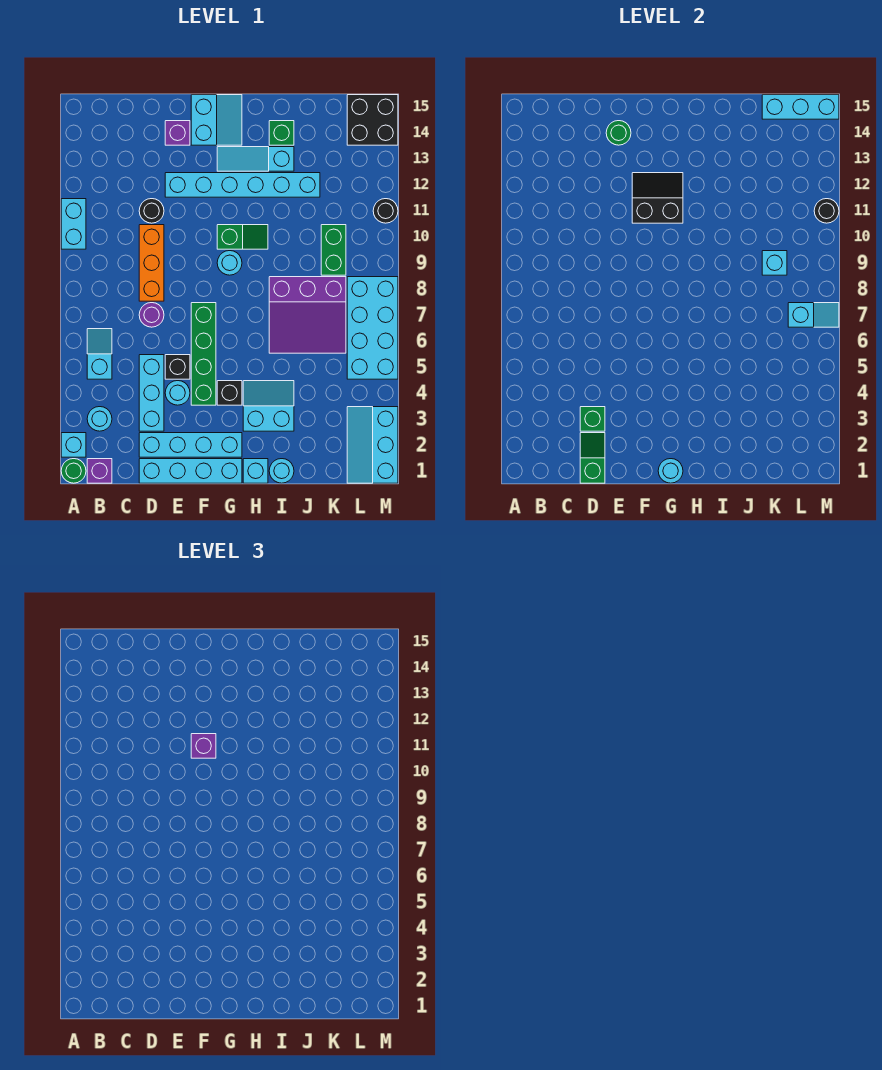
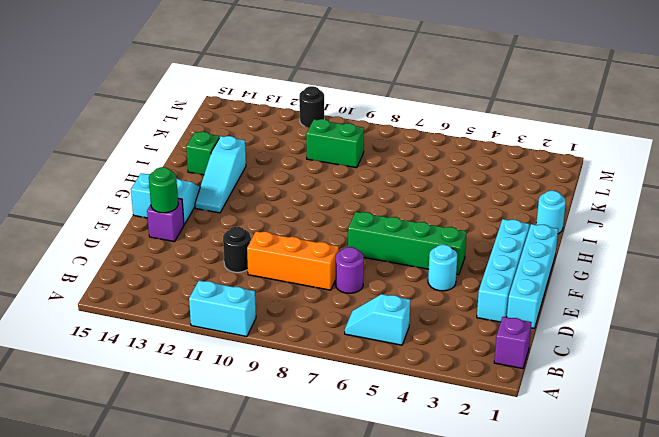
none -> green round brick A1 level 1
none -> cyan brick A2 level 1
none -> cyan round brick B3 level 1
none -> cyan brick D3:D5 level 1

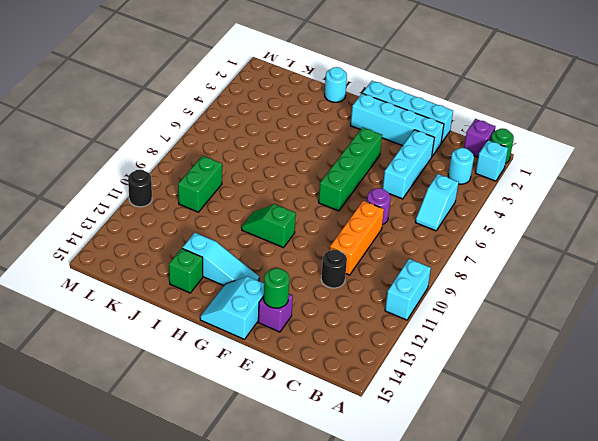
none -> cyan round brick E4 level 1
none -> black brick E5 level 1
none -> cyan brick E12:J12 level 1
none -> black brick G4 level 1

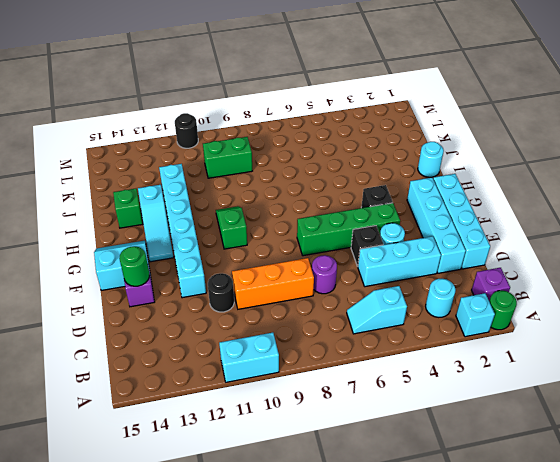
none -> cyan round brick G9 level 1
none -> cyan brick H1 level 1
none -> cyan slope H3:I4 level 1 top 3
none -> purple slope I6:K8 level 1 top 8

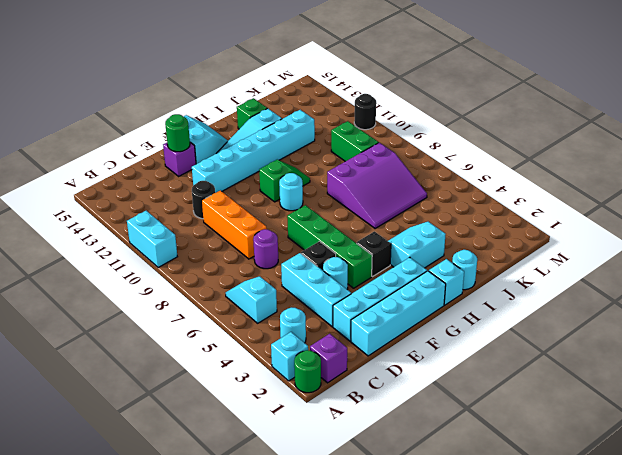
none -> cyan slope L1:M3 level 1 top M
none -> cyan brick L5:M8 level 1
none -> black brick L14:M15 level 1
none -> green slope D1:D2 level 2 top 1

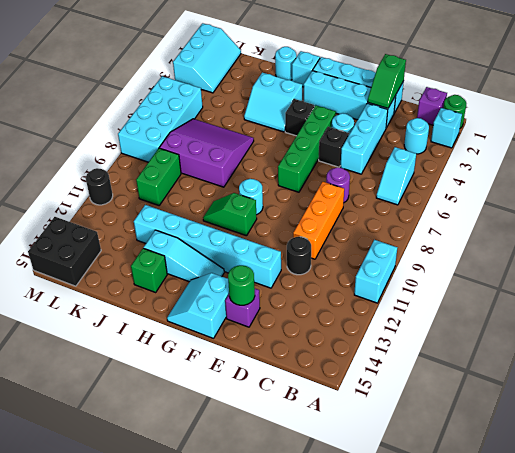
none -> green brick D3 level 2
none -> black slope F11:G12 level 2 top 11
none -> cyan round brick G1 level 2
none -> cyan brick K9 level 2

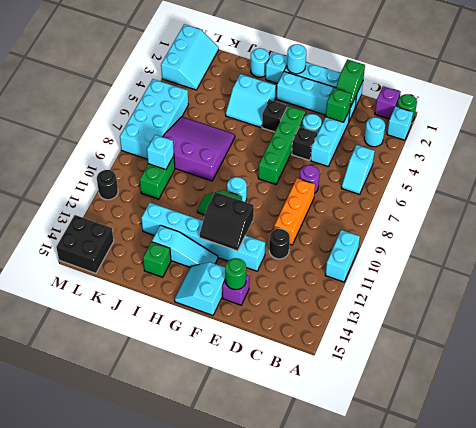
none -> cyan brick K15:M15 level 2
none -> cyan slope L7:M7 level 2 top L
none -> black round brick M11 level 2
none -> purple brick F11 level 3

